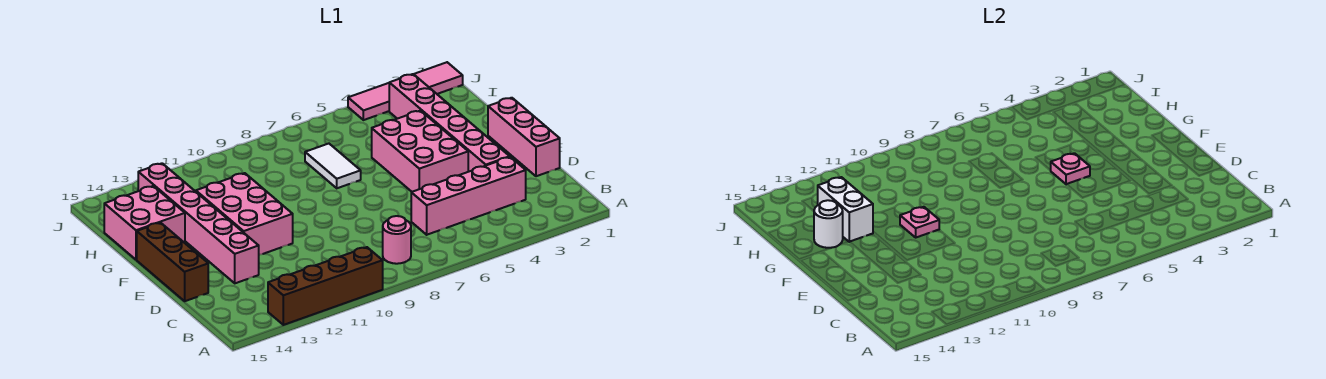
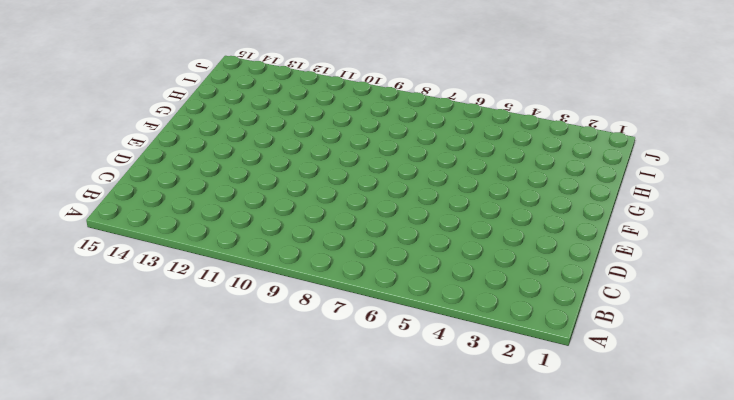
none -> brown brick A10:A13 level 1
none -> pink round brick B8 level 1
none -> pink brick C3:C6 level 1

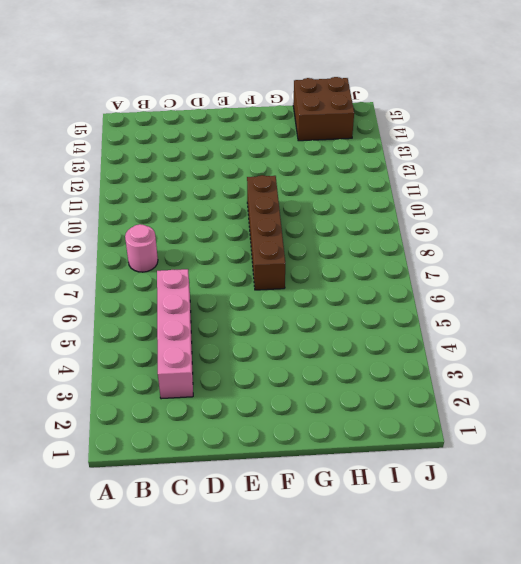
brown brick F7:F10 level 1 -> brown brick A10:A13 level 1
brown brick H14:I15 level 1 -> pink brick G14:H15 level 1
none -> pink brick D1:F1 level 1
none -> pink brick D3:I3 level 1
none -> pink brick D13:I13 level 1

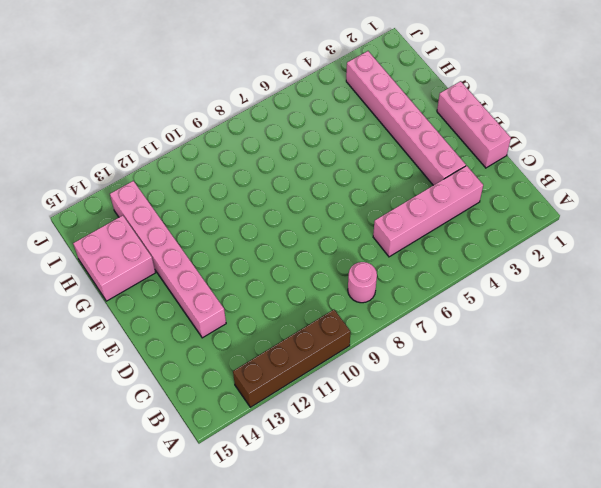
none -> brown brick D15:F15 level 1
none -> pink brick E4:G5 level 1
none -> pink brick E11:G12 level 1

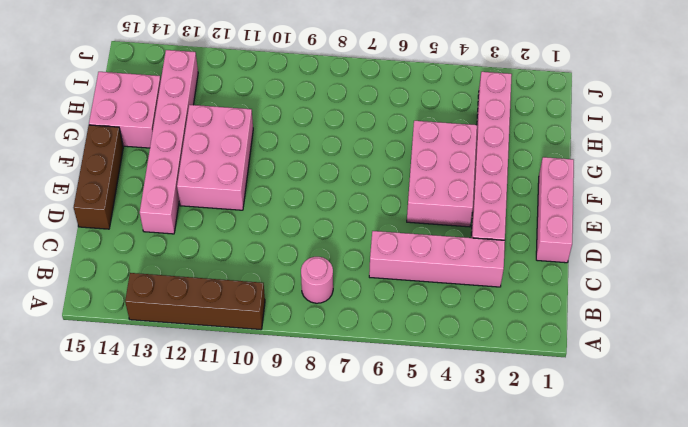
none -> white tile G7:H7 level 1
none -> pink tile J1:J4 level 1
none -> pink plate F5 level 2

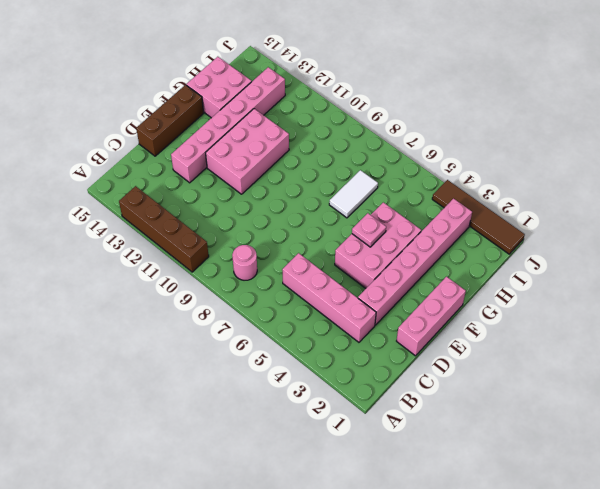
brown tile J1:J4 level 1 -> pink tile J1:J4 level 1
none -> pink plate F11 level 2
none -> white brick G13:H13 level 2
none -> white round brick G14 level 2

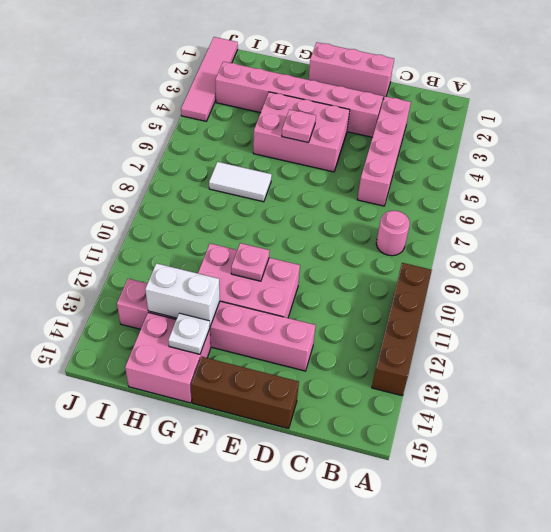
white plate G14 level 2 -> white round brick G14 level 2

